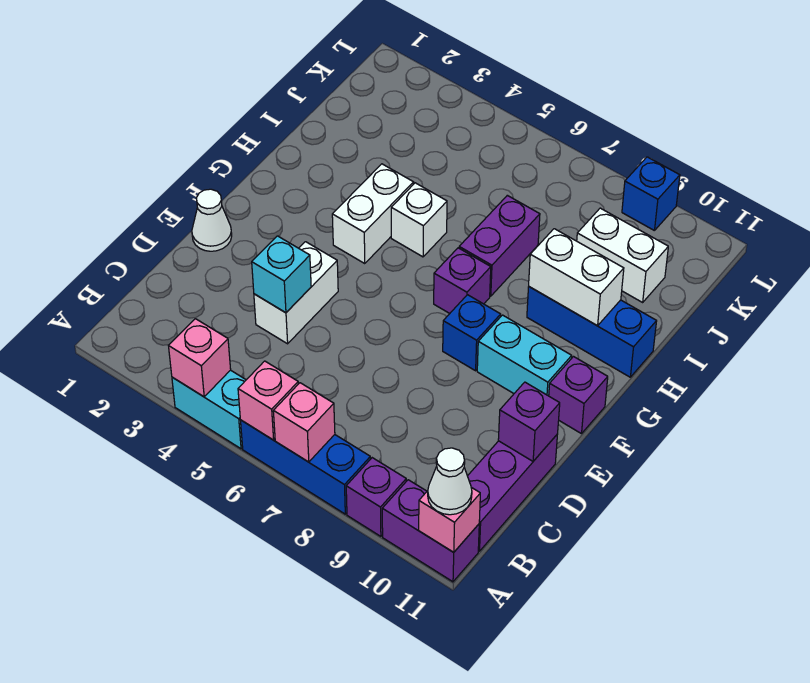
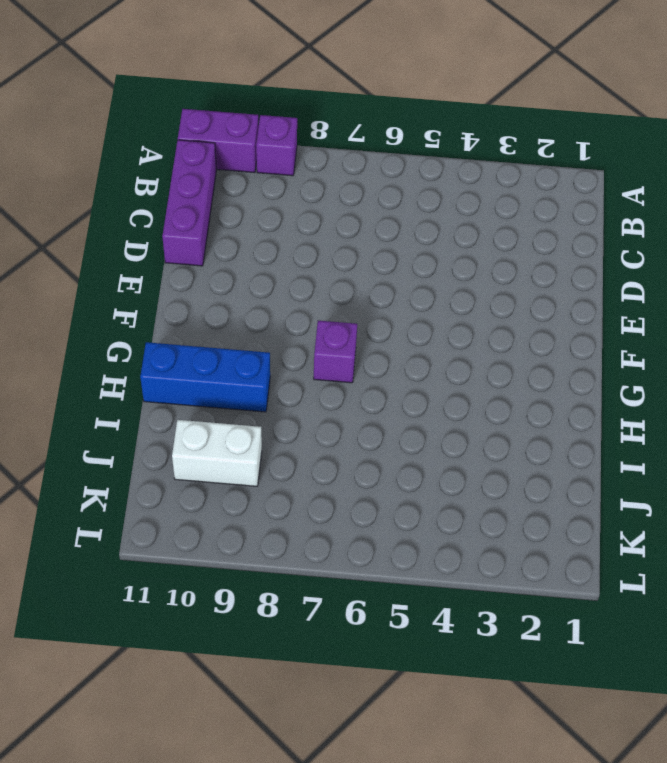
none -> cyan brick A4:A5 level 1
none -> blue brick A6:A8 level 1
none -> white brick D4:E4 level 1

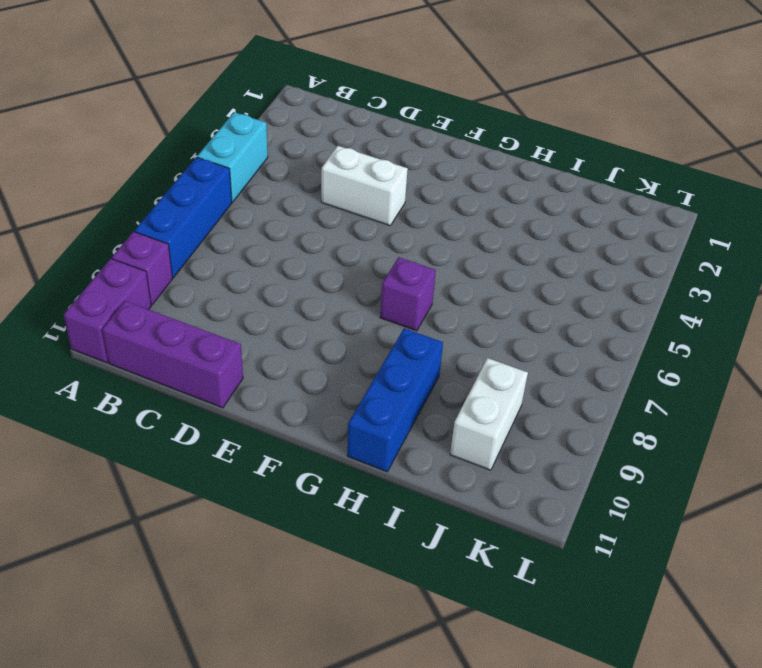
none -> white cone E1 level 1
none -> blue brick F8 level 1
none -> cyan brick F9:F10 level 1

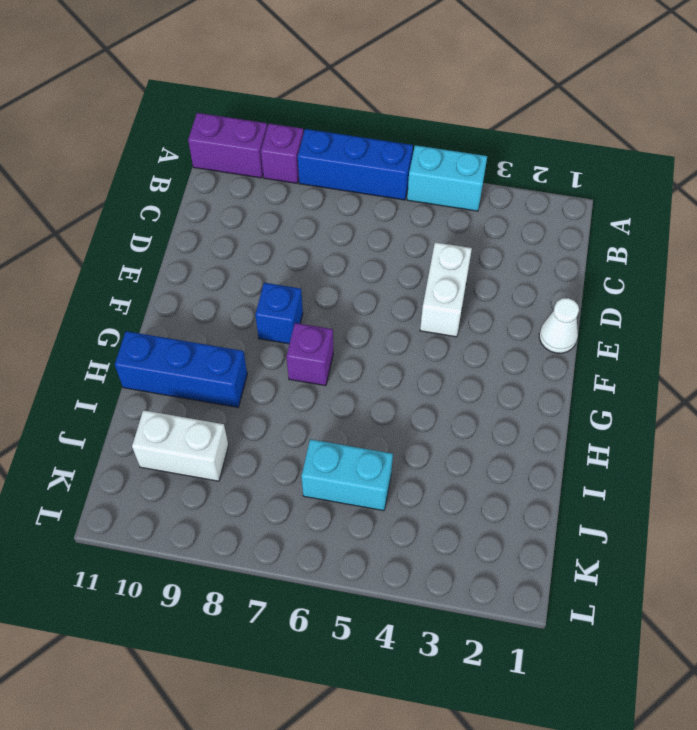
cyan brick J5:J6 level 1 -> cyan brick F9:F10 level 1
none -> purple brick B11:D11 level 1
none -> purple brick F11 level 1
none -> white brick G4:H4 level 1

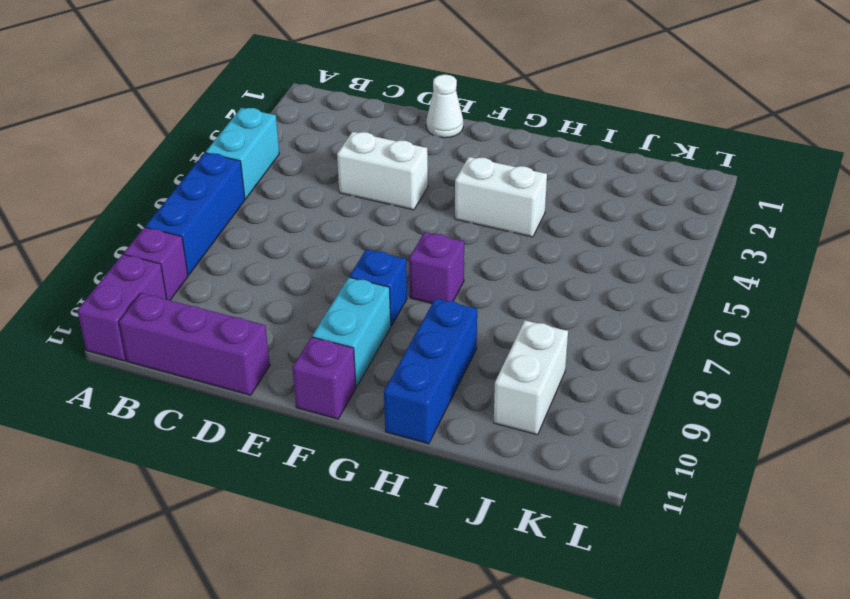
none -> white brick H5 level 1
none -> purple brick H7:I7 level 1
none -> blue brick L9 level 1

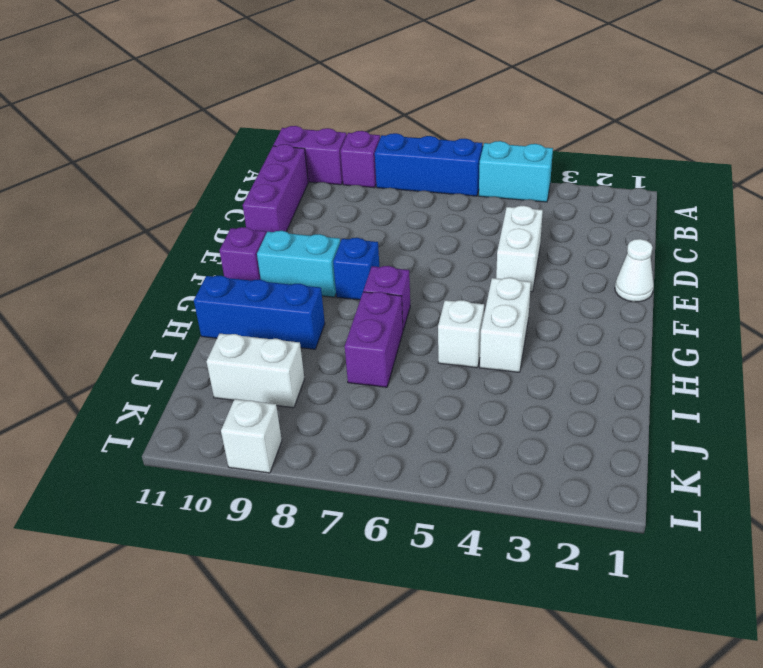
white brick L9 level 1 -> blue brick L9 level 1
none -> pink brick A4 level 2
none -> pink brick A6 level 2
none -> pink brick A7 level 2

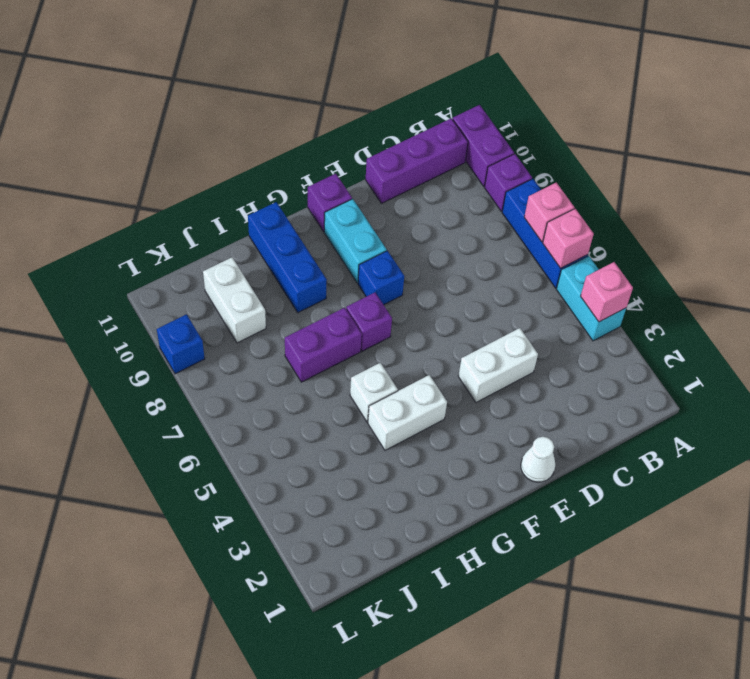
none -> pink brick A11 level 2
none -> cyan brick D4 level 2
none -> purple brick D11 level 2

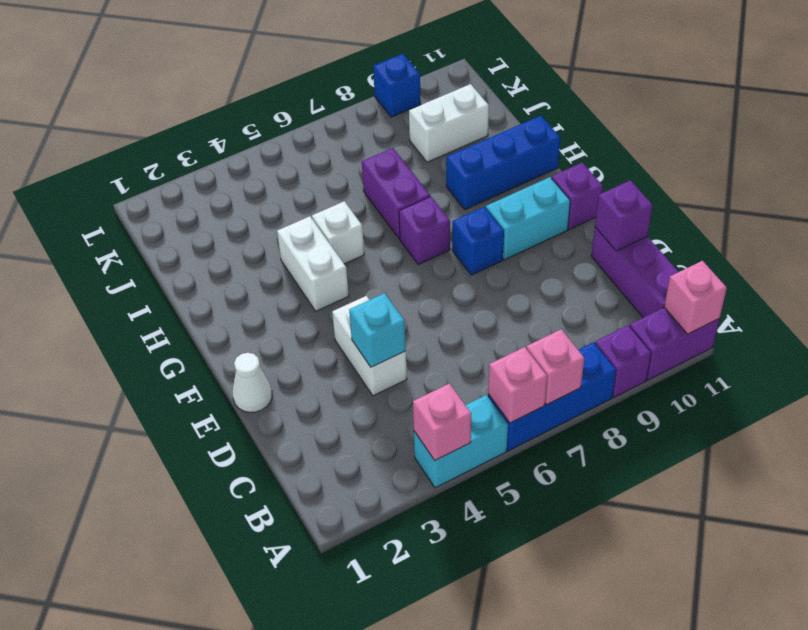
none -> white brick H9:H10 level 2
none -> white cone A11 level 3

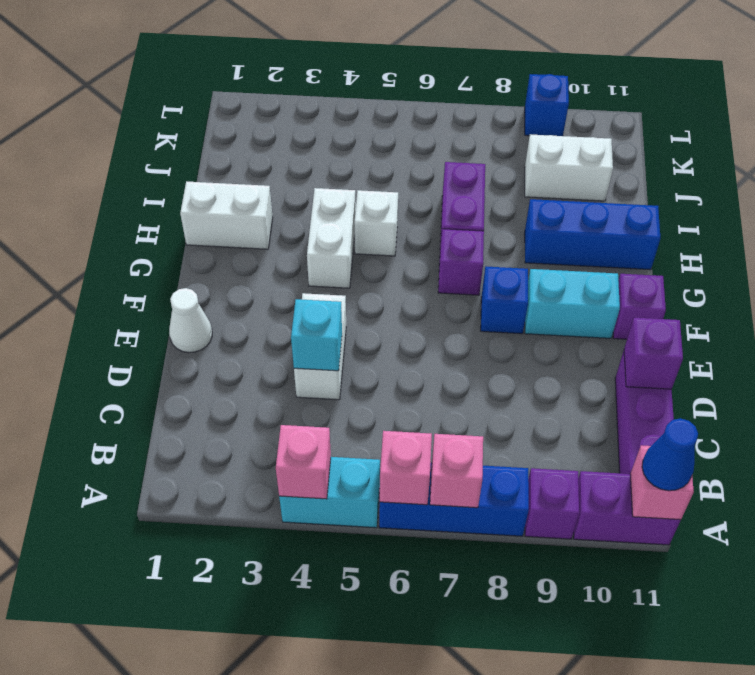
blue cone A11 level 3 -> white cone A11 level 3
white brick H1:H2 level 1 -> white brick H9:H10 level 2

